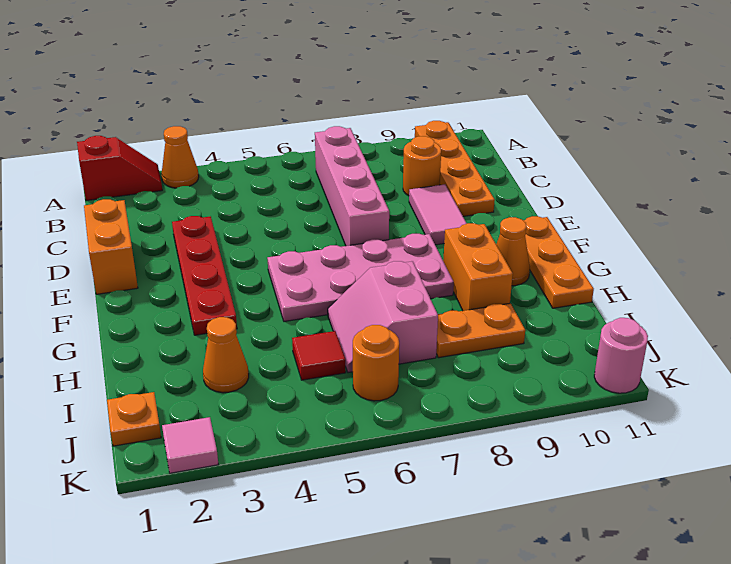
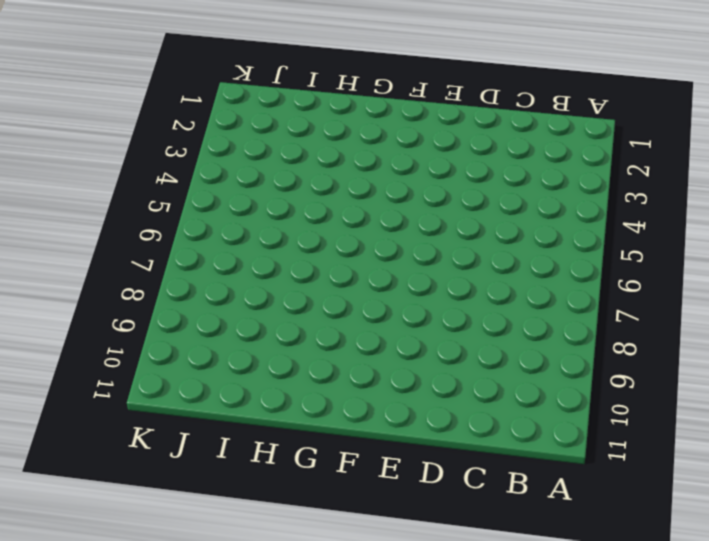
none -> red slope A1:A2 level 1 top 1
none -> orange cone A3 level 1
none -> orange plate A10:D10 level 1

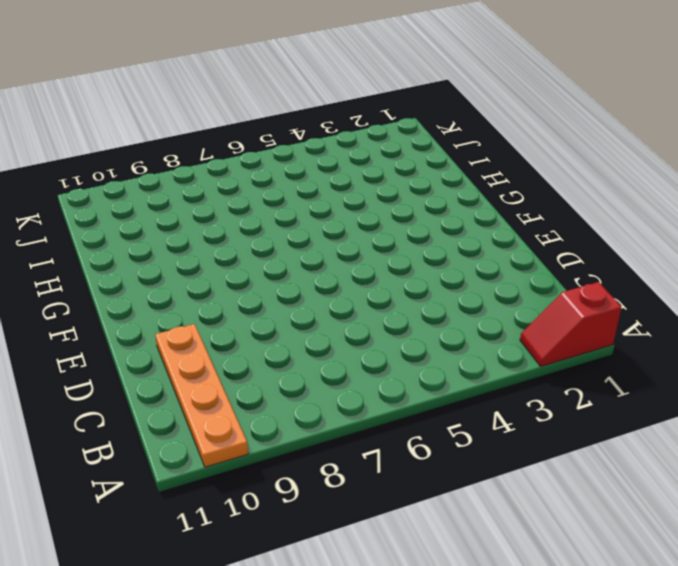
none -> orange cone A3 level 1
none -> pink brick B7:E7 level 1
none -> orange round brick C9 level 1

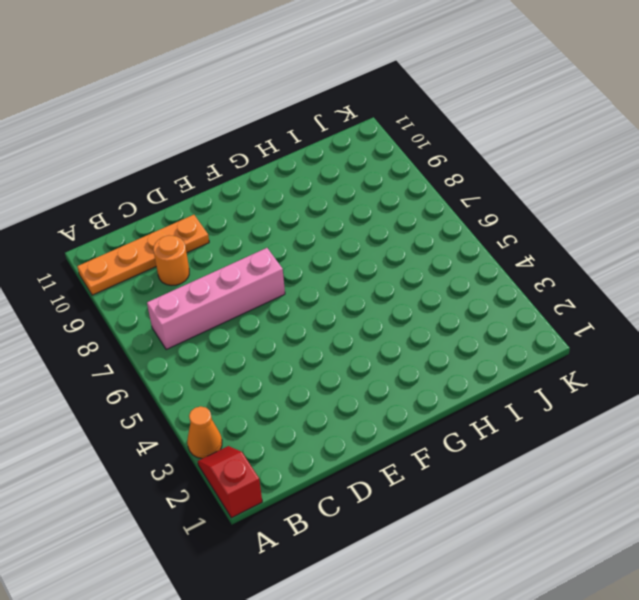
none -> orange brick D1:E1 level 1
none -> red plate D3:G3 level 1
none -> pink tile D9:E9 level 1

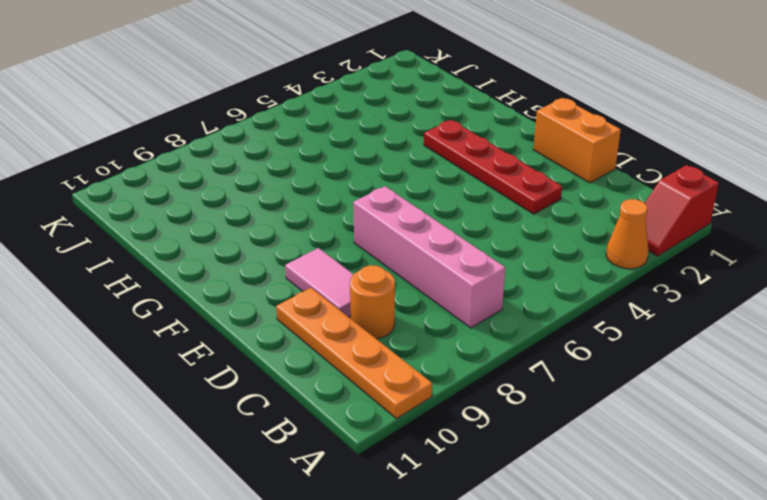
none -> pink plate F5:G8 level 1
none -> orange plate F11:H11 level 1
none -> orange brick G9:H9 level 1

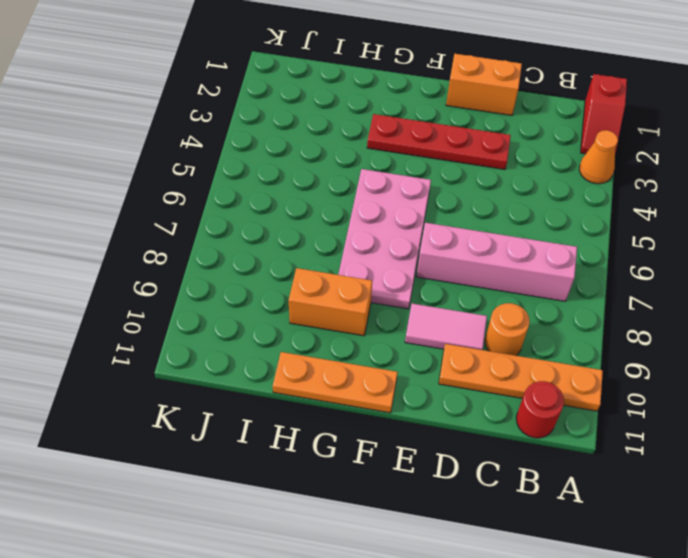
red round brick B11 level 1 -> none
none -> orange cone G10 level 1
none -> pink slope H6:I7 level 1 top 7
none -> orange cone I3 level 1

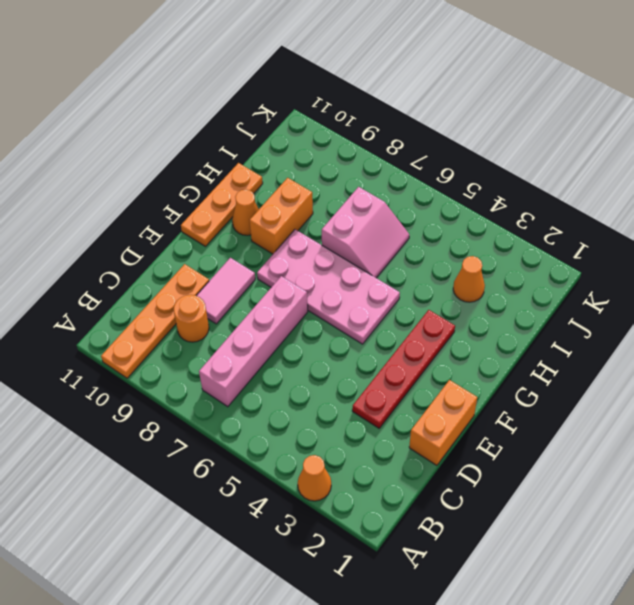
none -> red slope A1:A2 level 1 top 1
none -> red tile I5 level 1
none -> orange plate I8:I9 level 1

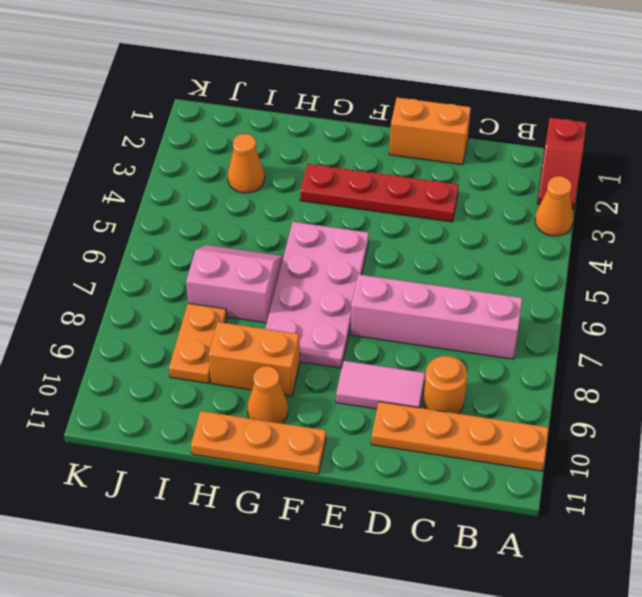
none -> red tile I5 level 1
none -> orange plate J1 level 1
none -> orange round brick J6 level 1

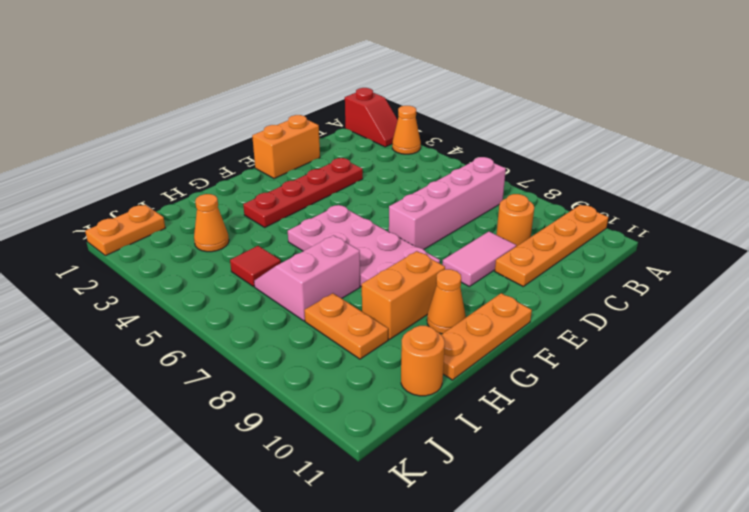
orange round brick I11 level 1 -> orange round brick J6 level 1
orange plate J1:K1 level 1 -> orange plate J1 level 1
none -> pink tile K2 level 1
none -> pink round brick K11 level 1

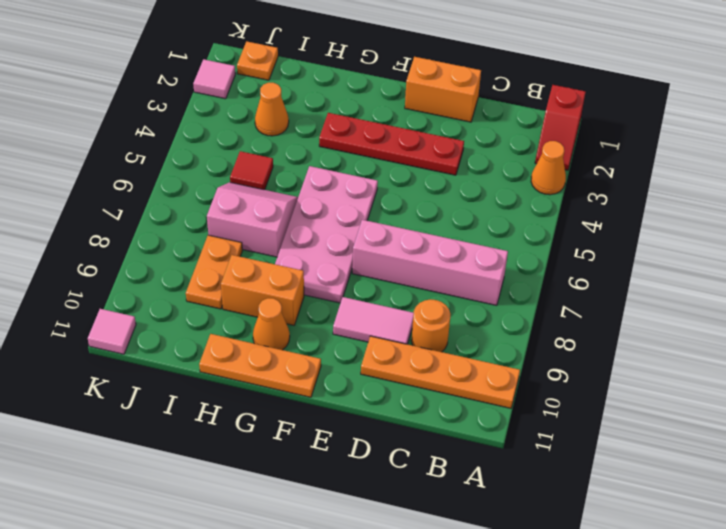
pink tile K11 level 1 -> pink round brick K11 level 1
none -> orange round brick J6 level 1

